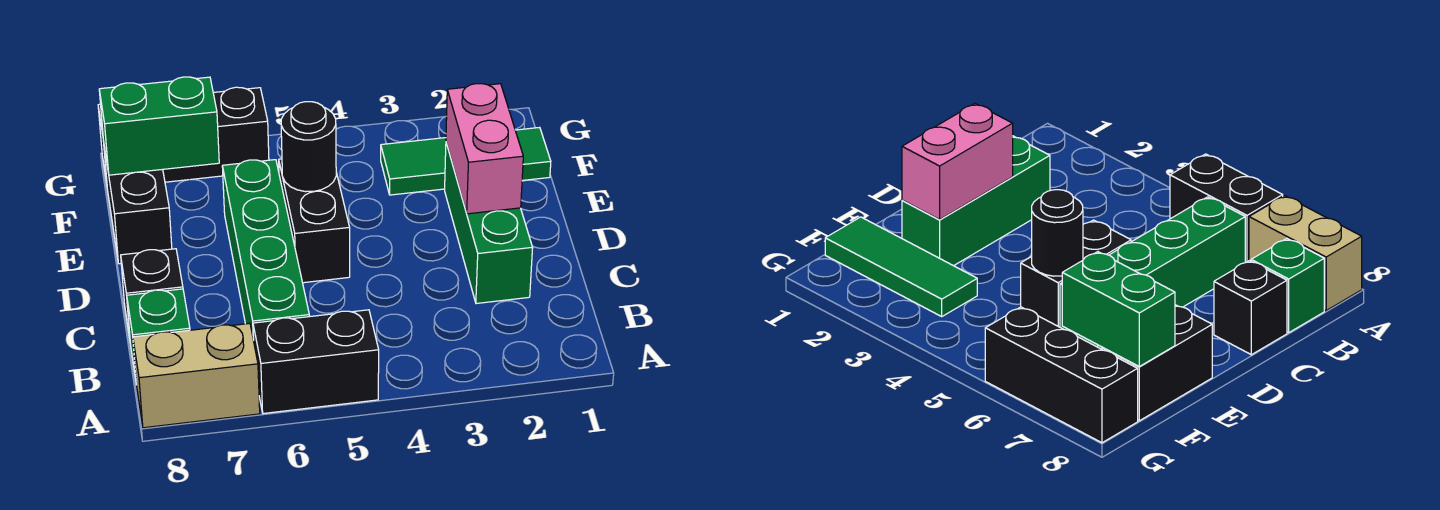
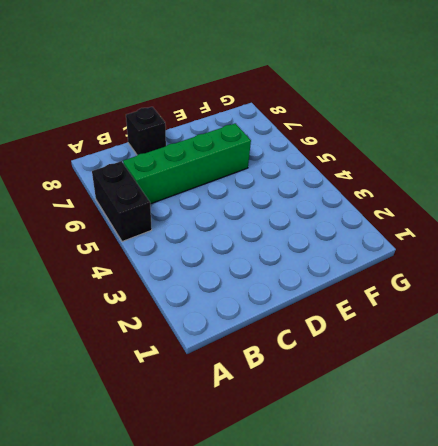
none -> tan brick A7:A8 level 1
none -> green brick B8 level 1
none -> green brick C2:E2 level 1

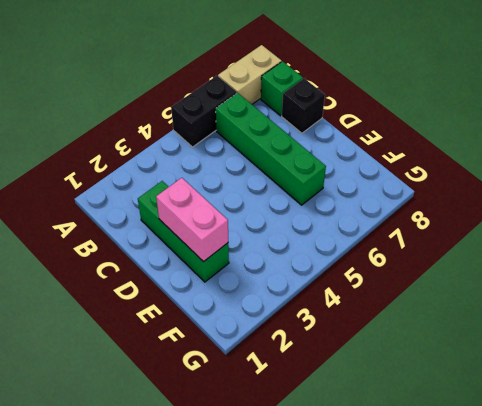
none -> black brick D5:E5 level 1
none -> black brick E8:F8 level 1
none -> green tile F1:F3 level 1

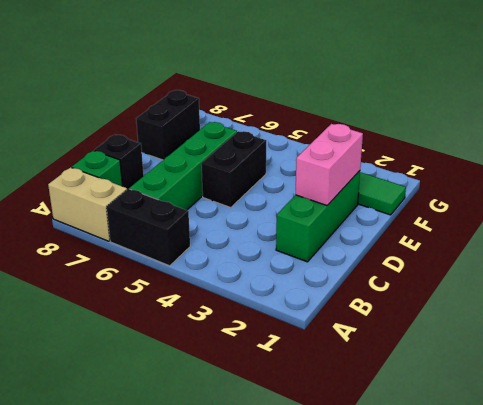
none -> black brick G6:G8 level 1
none -> black round brick E5 level 2
none -> green brick F7:F8 level 2

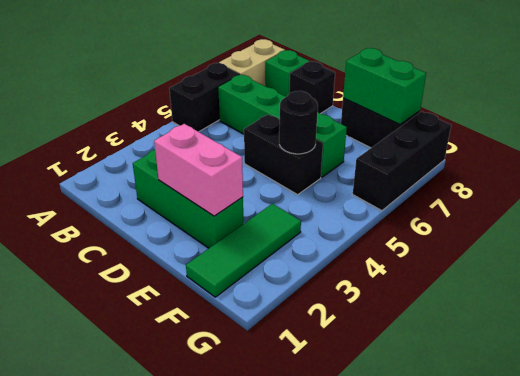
green brick E8:F8 level 2 -> green brick F7:F8 level 2

